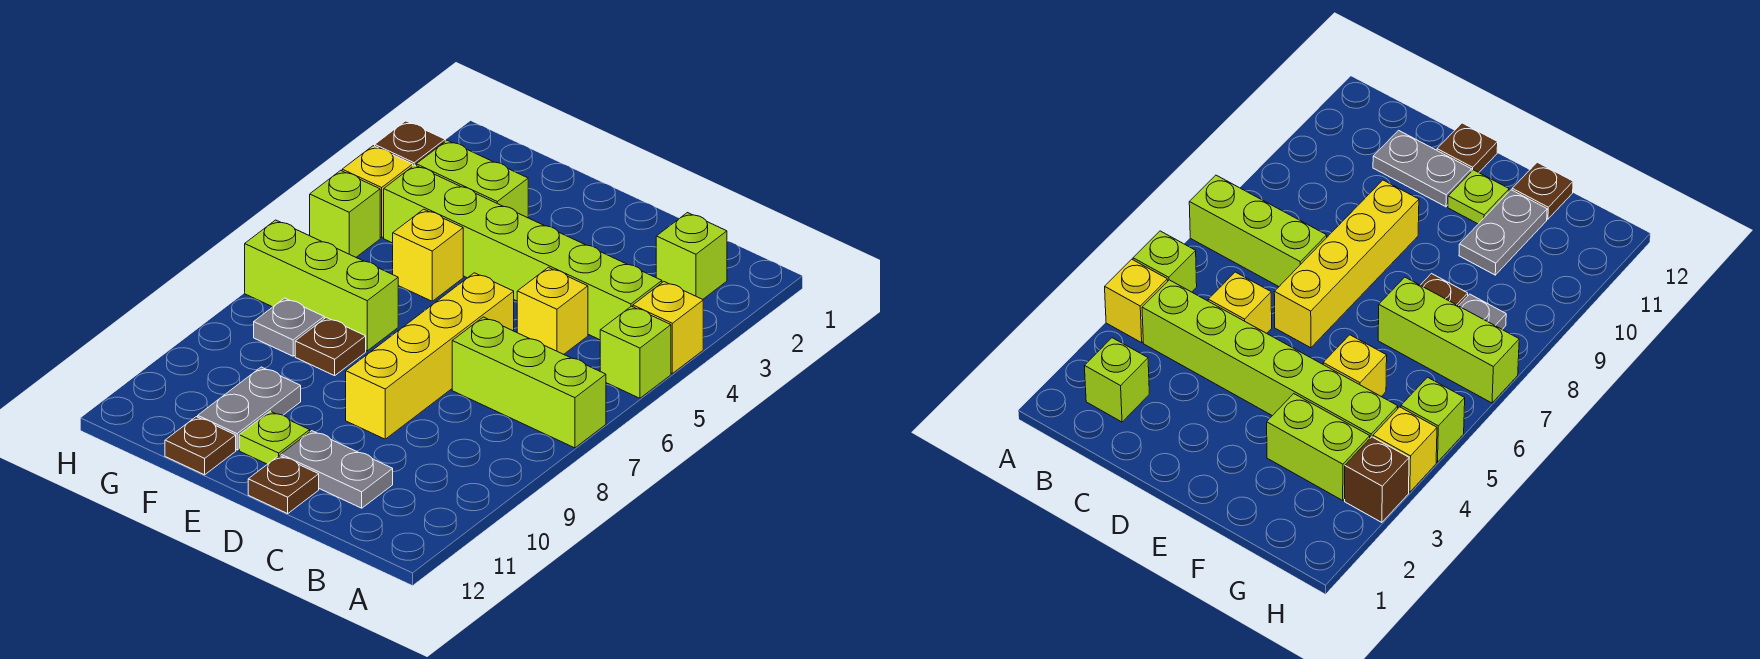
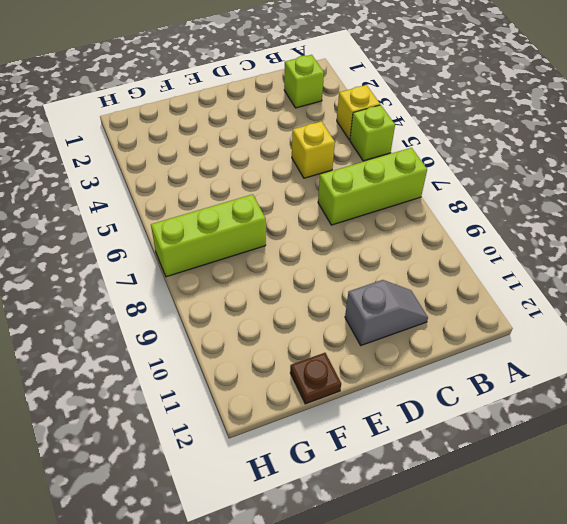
grey slope C11:D11 level 1 top D -> grey plate C11:D11 level 1
none -> lime brick B4:G4 level 1
none -> yellow brick D6:D9 level 1
none -> brown plate D12 level 1

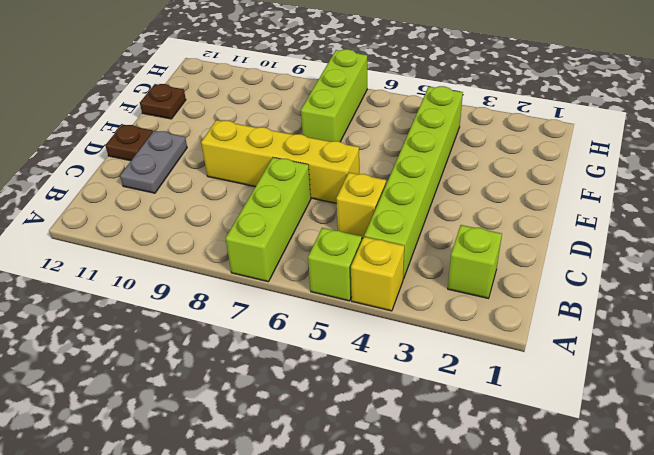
none -> lime plate E11 level 1
none -> lime brick F3:G3 level 1
none -> yellow brick F5 level 1

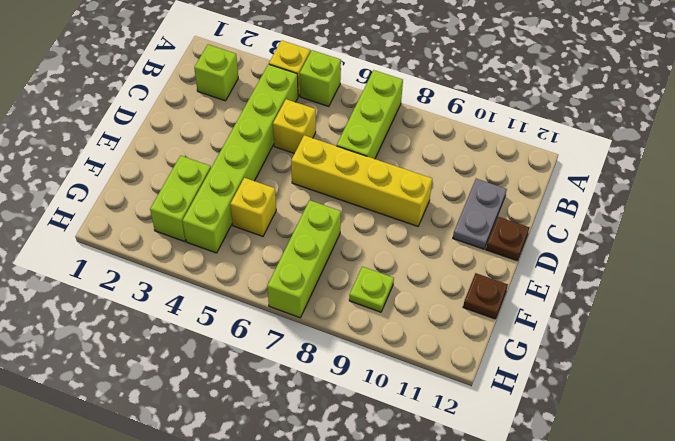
lime plate G9 level 1 -> lime plate E11 level 1
none -> brown plate F8 level 1
none -> grey plate F10:F11 level 1
none -> grey plate G8 level 1

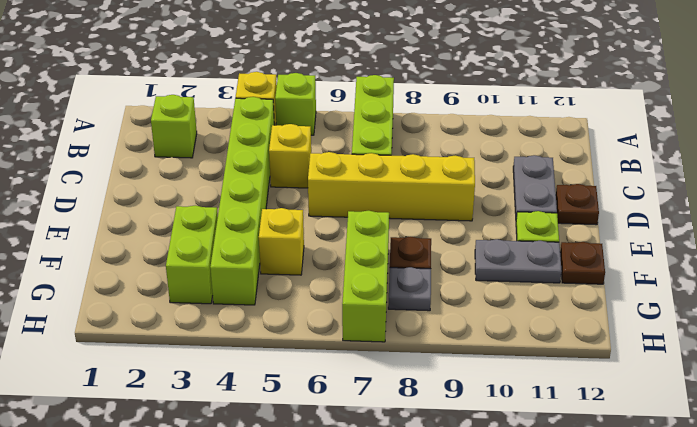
none -> brown brick H3 level 1
none -> yellow brick H4 level 1
none -> lime brick H5 level 1

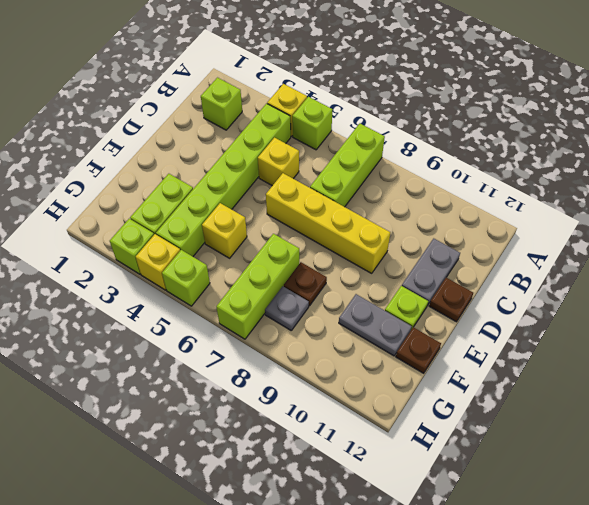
lime brick H3 level 1 -> brown brick H3 level 1

